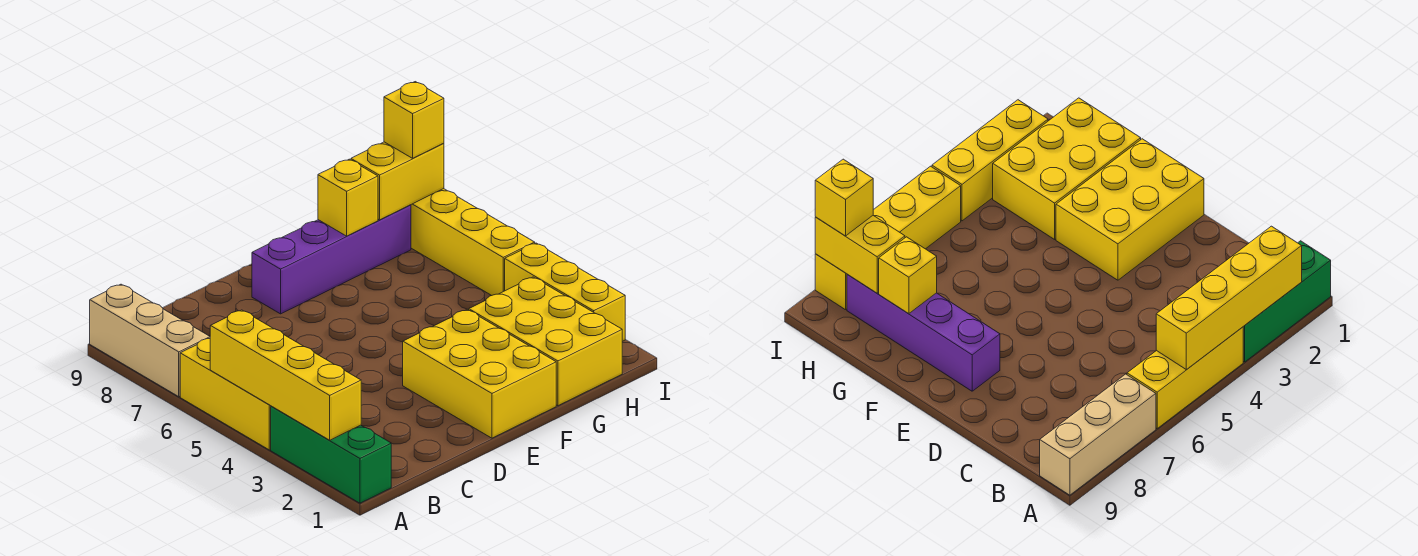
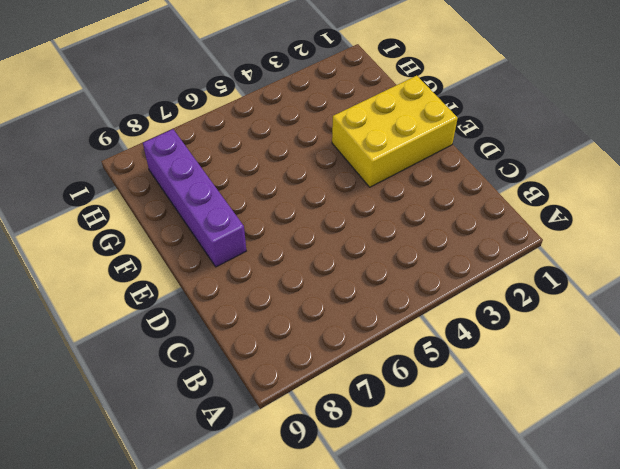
none -> green brick A1:A3 level 1
none -> yellow brick A4:A6 level 1
none -> tan brick A7:A9 level 1

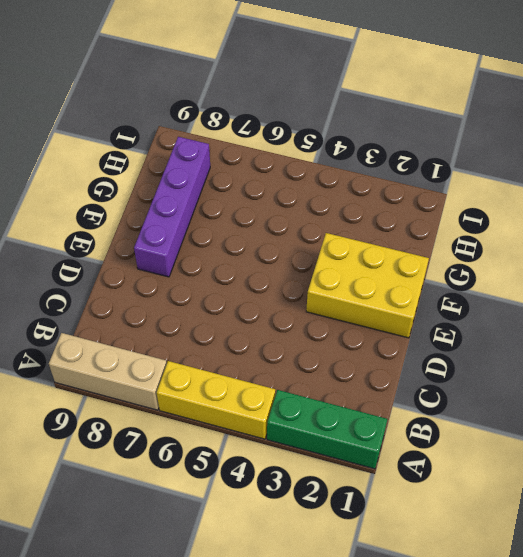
none -> yellow brick G1:H3 level 1
none -> yellow brick I2:I4 level 1
none -> yellow brick I5:I8 level 1

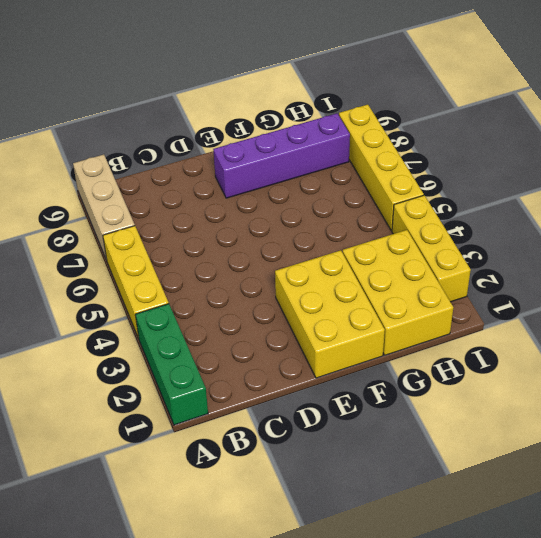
none -> yellow brick A2:A5 level 2
none -> yellow brick G8 level 2
none -> yellow brick H8:I8 level 2

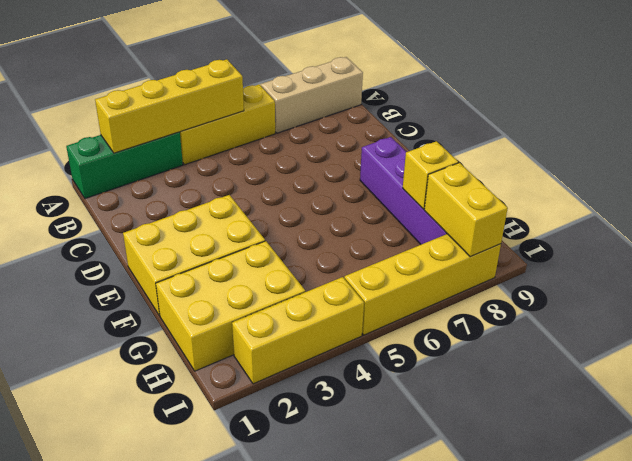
none -> yellow brick I8 level 3

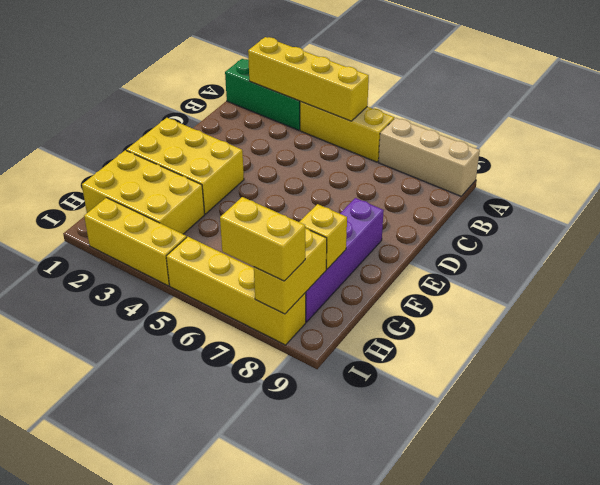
yellow brick I7:I8 level 3 -> yellow brick I8 level 3

